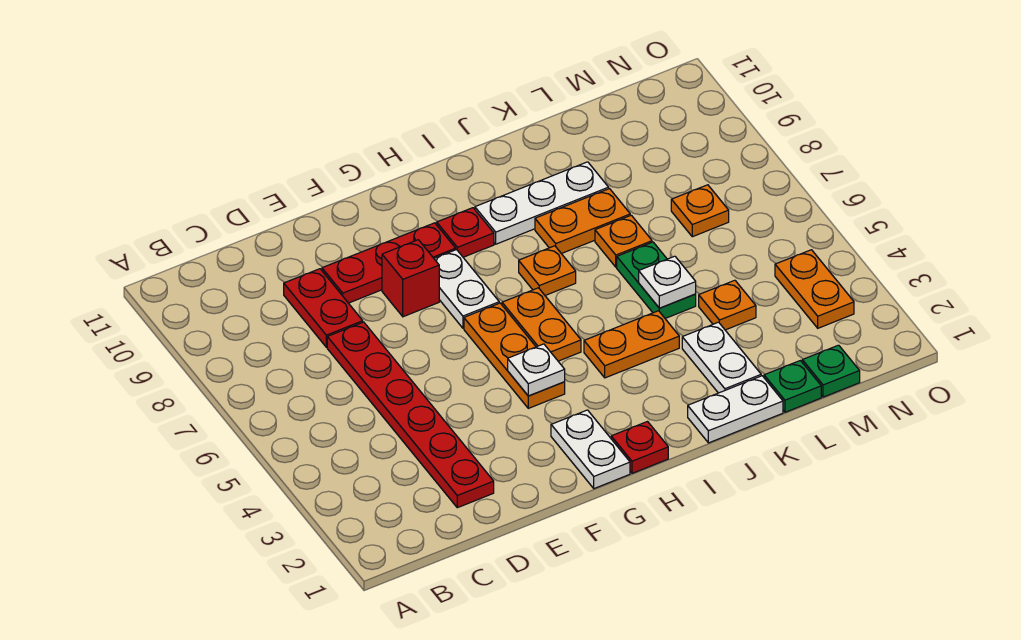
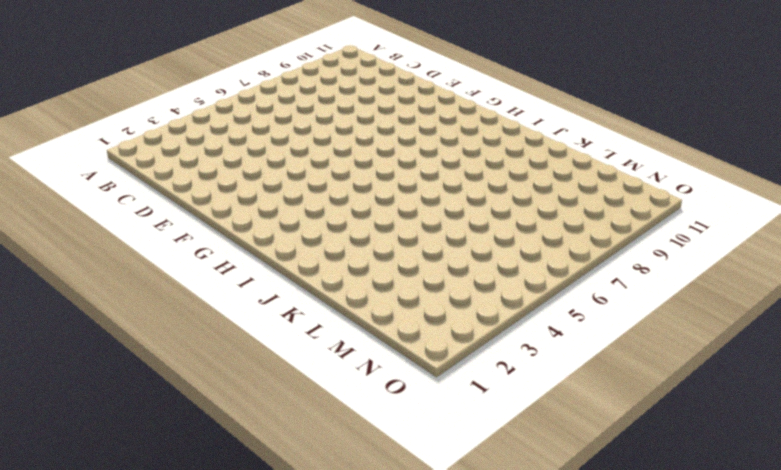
none -> red plate D2:D7 level 1
none -> red plate D8:D9 level 1
none -> red plate E9:G9 level 1

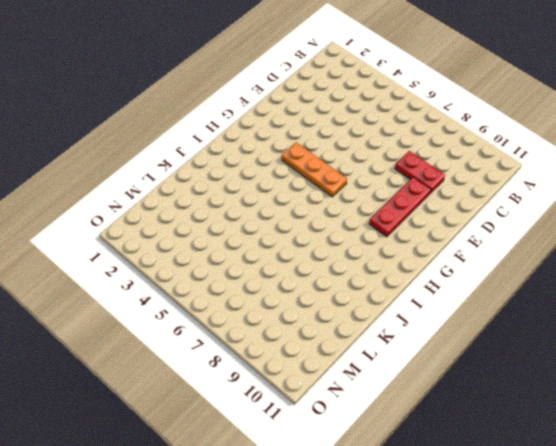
none -> red plate D2:D7 level 1
none -> red brick F8 level 1
none -> white plate G1:G2 level 1

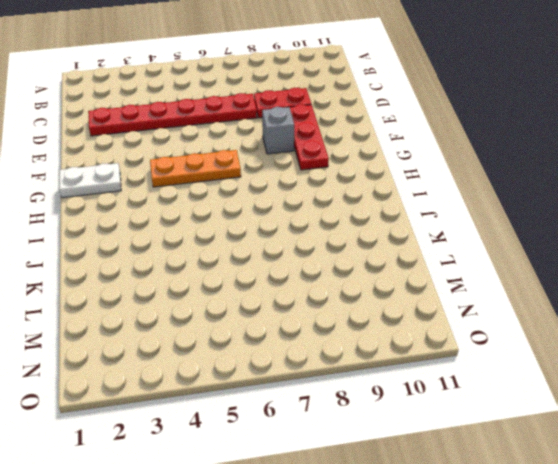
grey brick F8 level 1 -> red brick F8 level 1
none -> white plate G7:G8 level 1
none -> red plate H1 level 1
none -> orange plate H5:H6 level 1

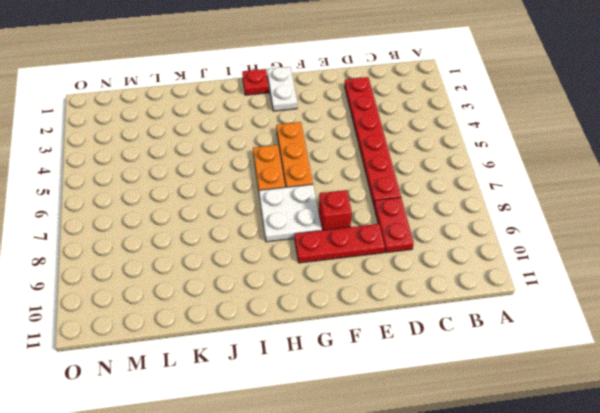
white plate G7:H8 level 1 -> white plate G7:G8 level 1
none -> red plate H9 level 1
none -> orange plate I4:J4 level 1
none -> orange plate I7 level 1

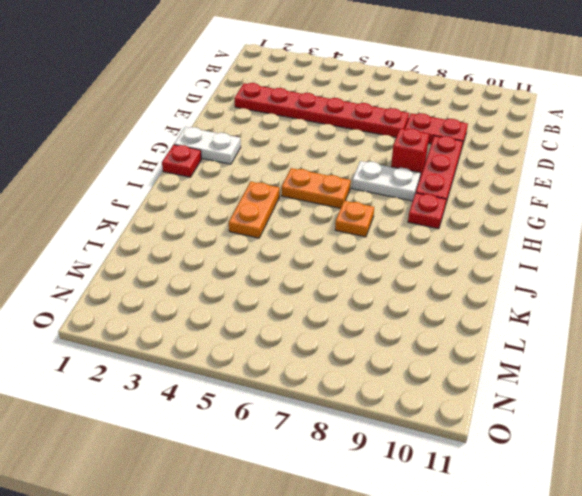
none -> orange plate G4:G6 level 1
none -> white plate I9:K9 level 1
none -> white plate J1:K1 level 1

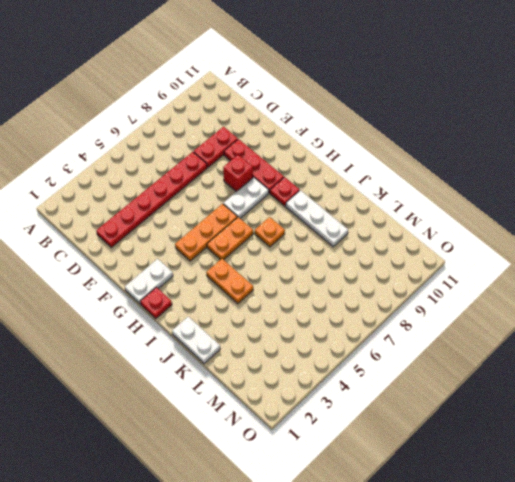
none -> orange plate J8:K8 level 1
none -> white plate K2:K3 level 1
none -> green plate K5:K6 level 1

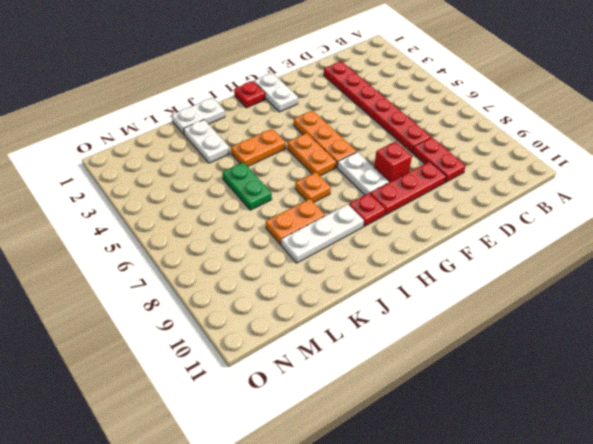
none -> orange plate K7 level 1
none -> green plate L1 level 1
none -> orange plate L4 level 1

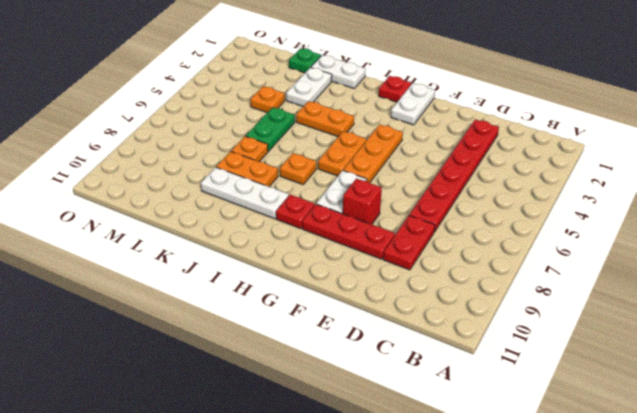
none -> green plate M1 level 1
none -> orange plate M7 level 1
none -> orange plate N3:N4 level 1

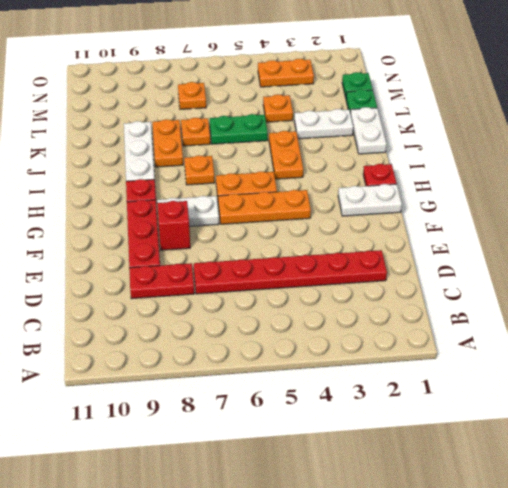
none -> white plate G4 level 2
none -> white plate K5 level 2

